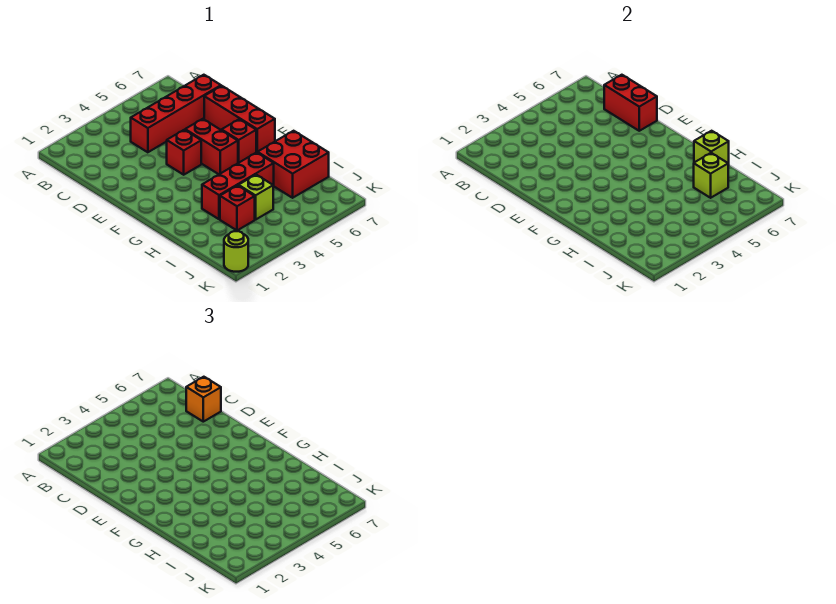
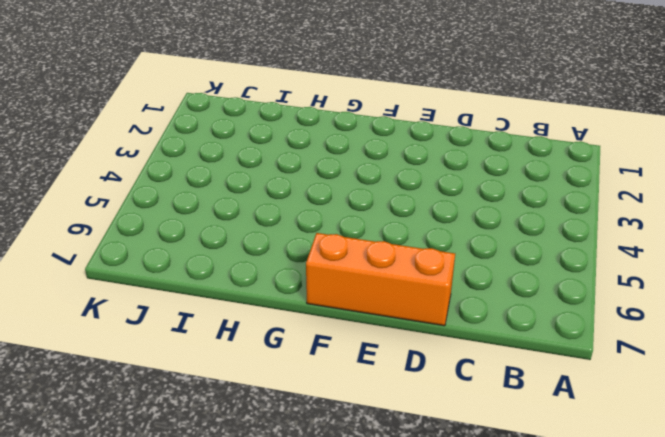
orange brick D7:F7 level 1 -> red brick D7:F7 level 1
none -> red brick C4:C7 level 1
none -> red brick E4 level 1
none -> red brick E5:F5 level 1

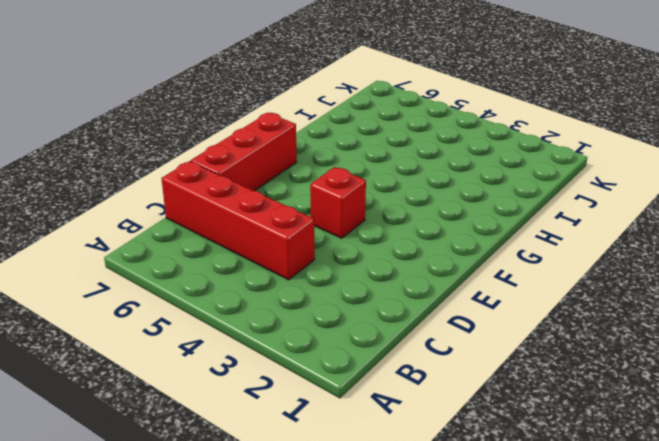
none -> red brick E5:F5 level 1
none -> red brick F6 level 1
none -> red brick H3:H5 level 1

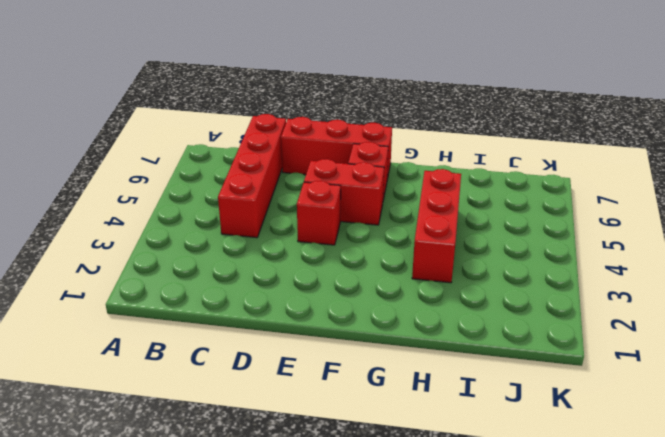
none -> red brick H6:I7 level 1
none -> red brick I3 level 1
none -> lime brick I4 level 1

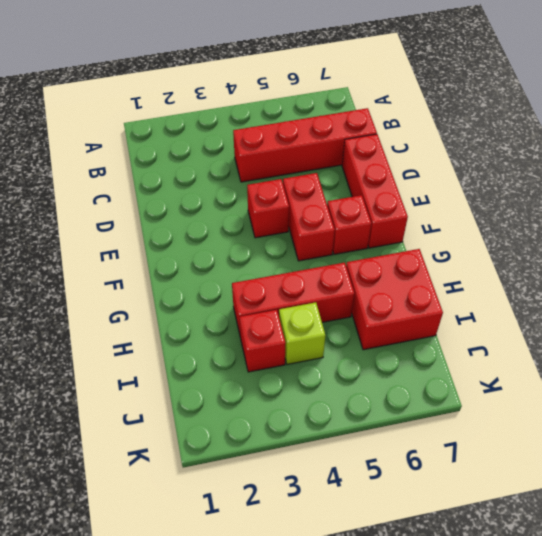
none -> lime round brick K1 level 1
none -> red brick C7:D7 level 2
none -> lime brick H7 level 2

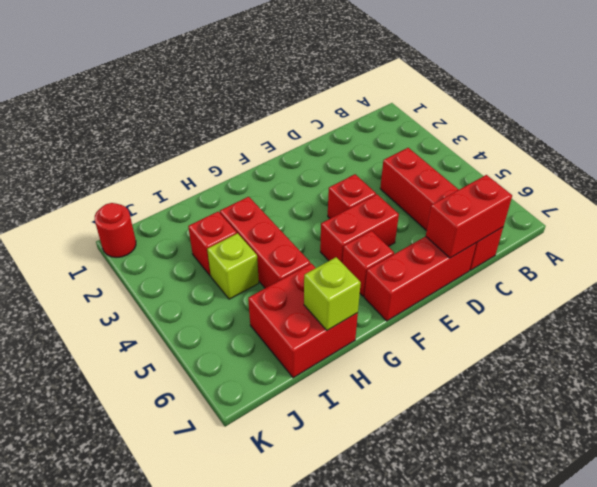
red round brick K1 level 1 -> lime round brick K1 level 1
none -> lime brick I6 level 2
none -> orange brick C7 level 3

